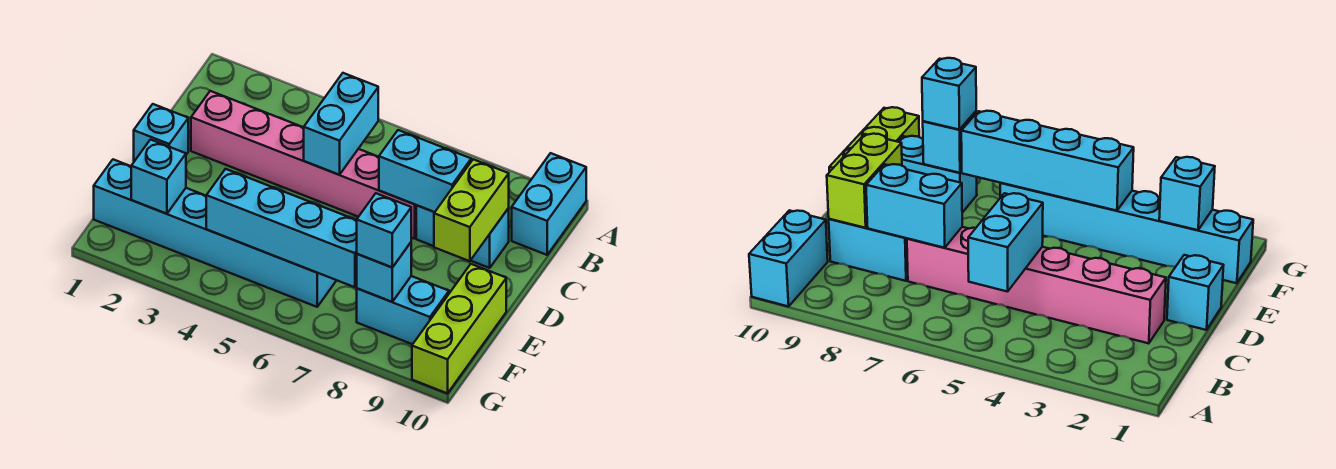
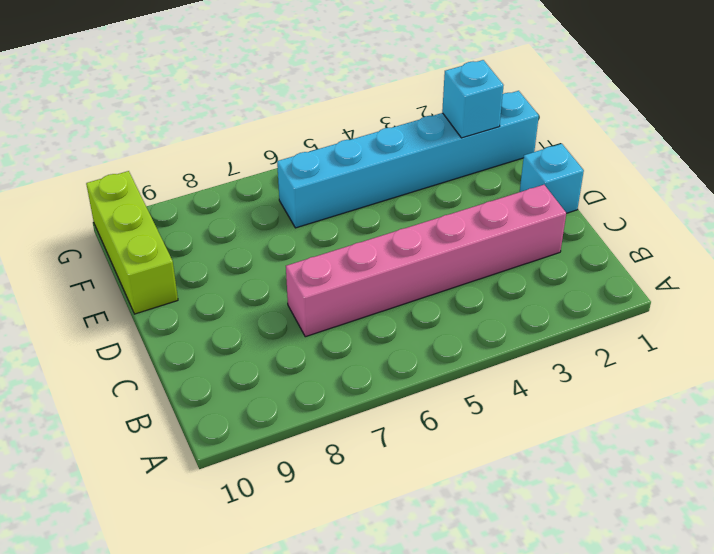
none -> cyan brick A10:B10 level 1
none -> cyan brick C8:C9 level 1
none -> cyan brick F8:F9 level 1

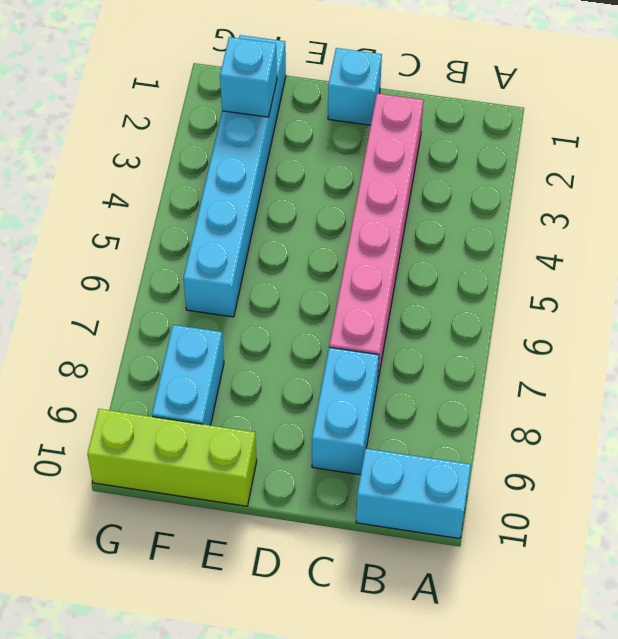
none -> cyan brick B5:C5 level 2
none -> cyan brick C7:C8 level 2
none -> lime brick C9:D9 level 2

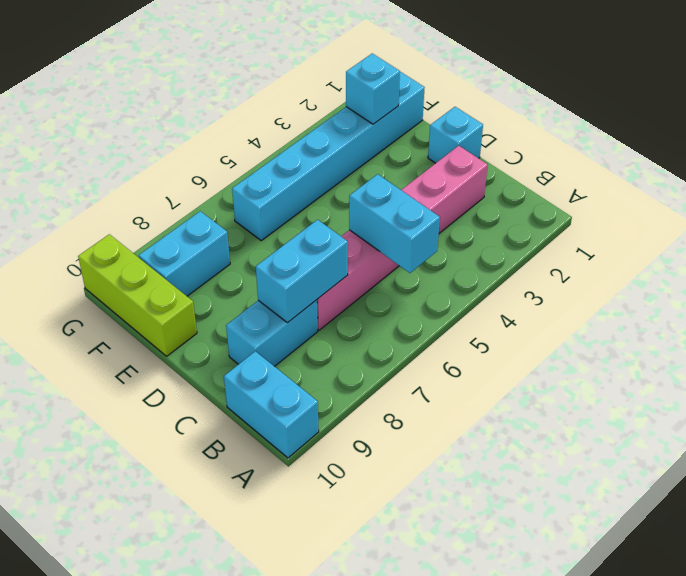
none -> lime brick C9:D9 level 2
none -> cyan brick F4:F7 level 2
none -> cyan brick F8 level 2

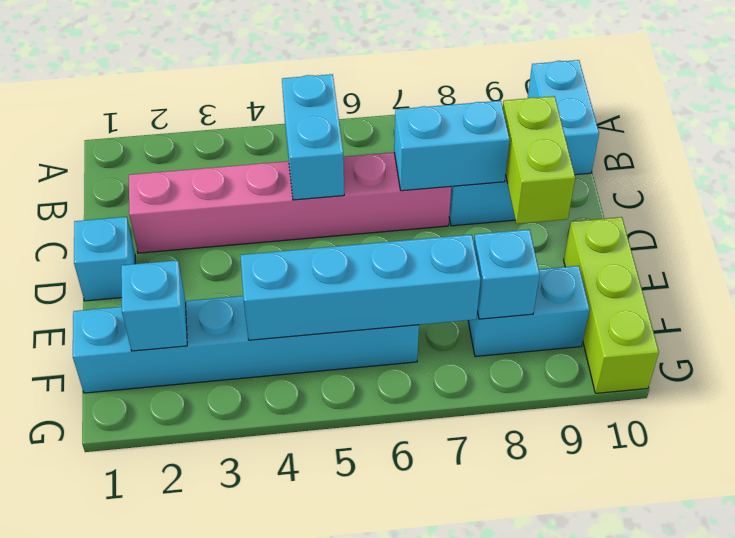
none -> cyan brick F8 level 3

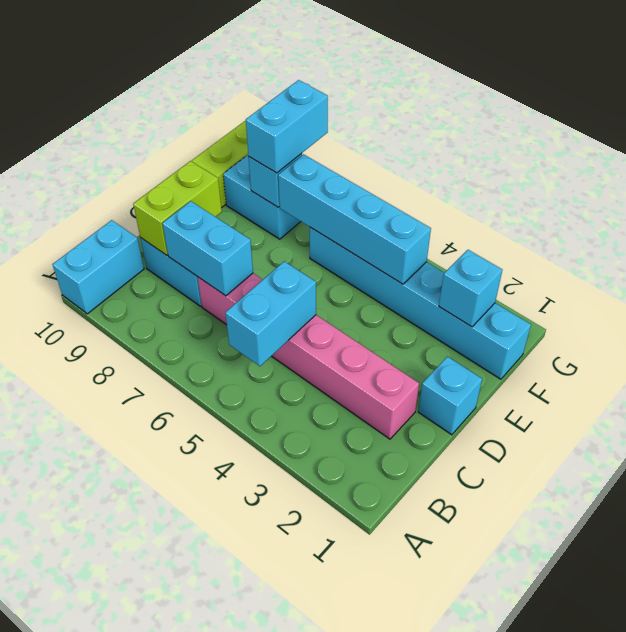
cyan brick F8:G8 level 3 -> cyan brick F8 level 3

